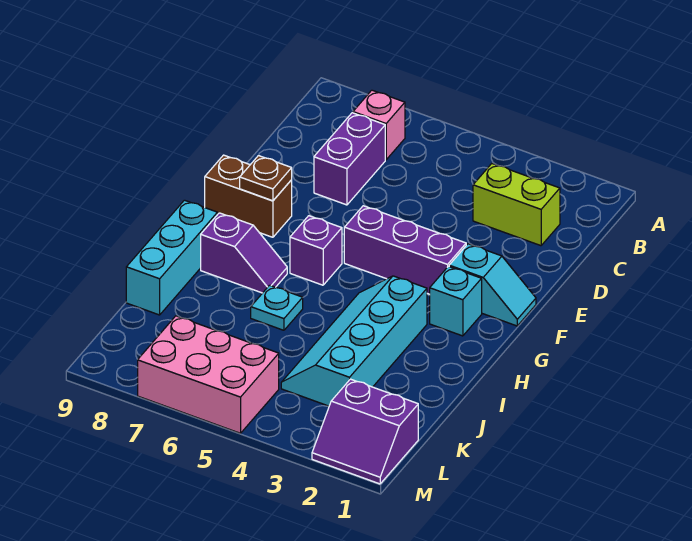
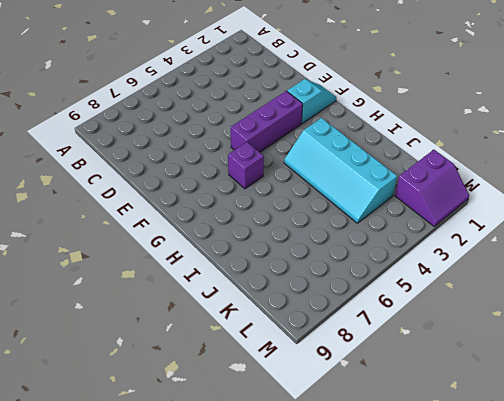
none -> pink brick B7 level 1
none -> lime brick C2:C3 level 1
none -> purple brick C7:D7 level 1

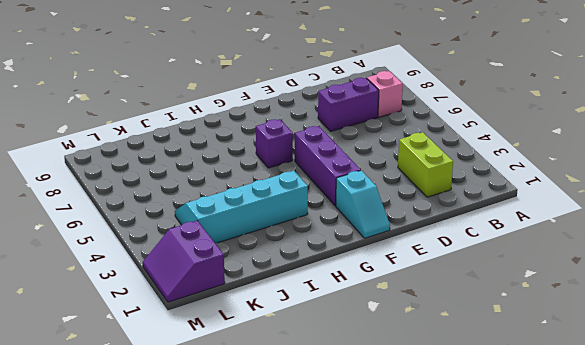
none -> brown brick F8:F9 level 1
none -> cyan brick G2 level 1
none -> purple slope H7:H8 level 1 top 8

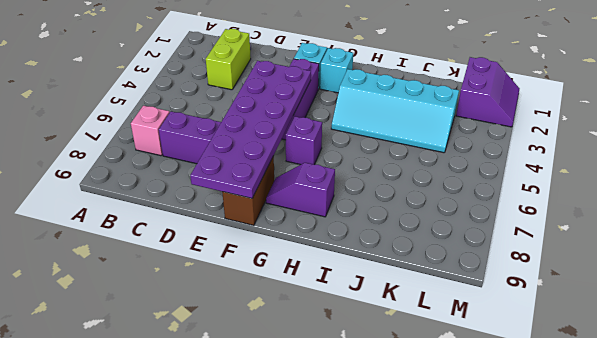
purple plate E4:F9 level 2 -> brown plate F8 level 2
purple slope G8:H8 level 1 top H -> purple slope H7:H8 level 1 top 8
none -> cyan brick H9:J9 level 1
none -> cyan plate I6 level 1
none -> pink brick L5:M7 level 1

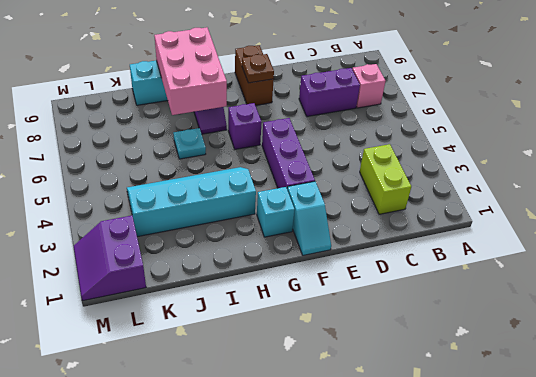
pink brick H7:I9 level 2 -> pink brick L5:M7 level 1

